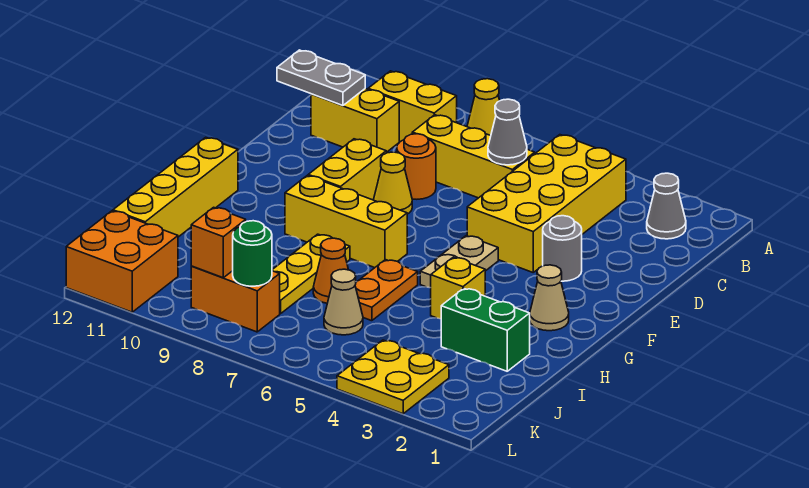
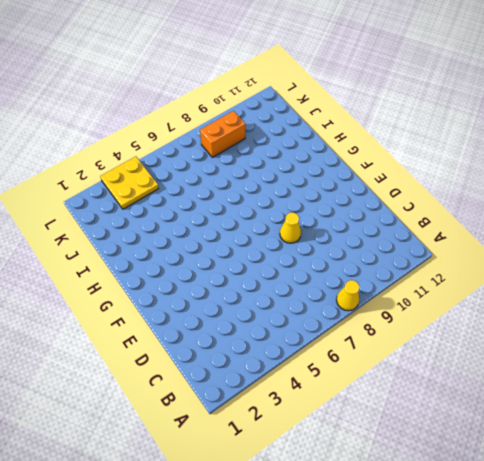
none -> grey cone B2 level 1
none -> yellow brick B4:E5 level 1
none -> yellow brick B9:B10 level 1

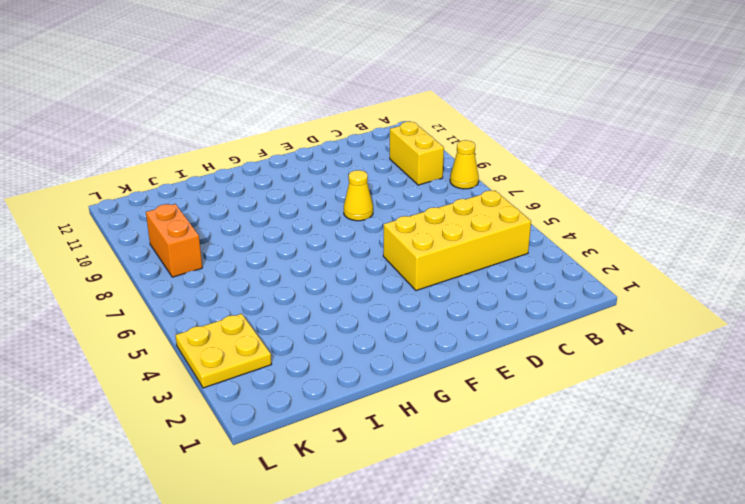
none -> grey cone B2 level 1
none -> yellow brick C6:C8 level 1
none -> yellow brick C10:C11 level 1

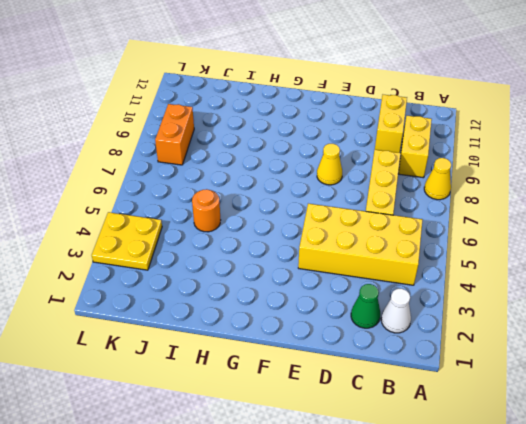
white cone B2 level 1 -> grey cone B2 level 1
green cone C2 level 1 -> none
orange round brick I5 level 1 -> orange round brick D8 level 1
none -> grey round brick E3 level 1
none -> yellow brick E9:F9 level 1
none -> tan plate F5:G5 level 1

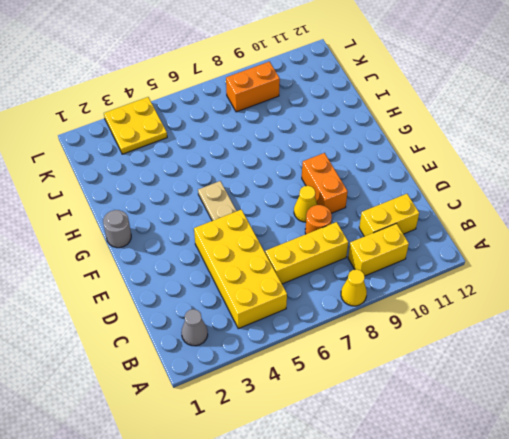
orange brick E9:F9 level 1 -> yellow brick E9:F9 level 1
grey round brick G1 level 1 -> grey round brick E3 level 1
none -> tan cone G2 level 1
none -> yellow brick G7:G9 level 1
none -> yellow brick G12:J12 level 1

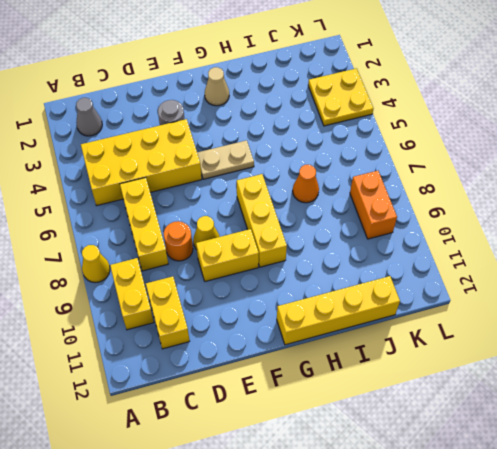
none -> yellow brick H4 level 1
none -> orange plate H6:I6 level 1
none -> yellow plate H8:J8 level 1

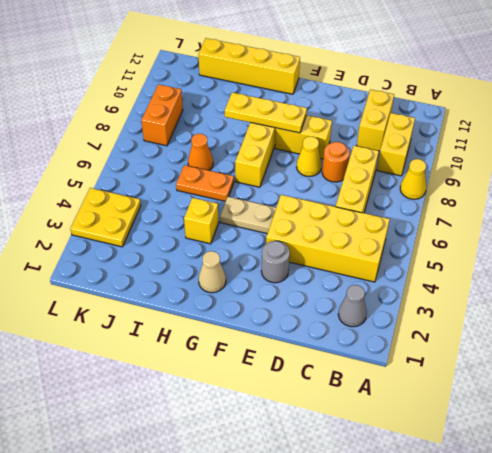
yellow plate F9:H9 level 2 -> yellow plate H8:J8 level 1
none -> green brick I2:I3 level 1
none -> tan cone J6 level 1
none -> orange brick K11:L12 level 1

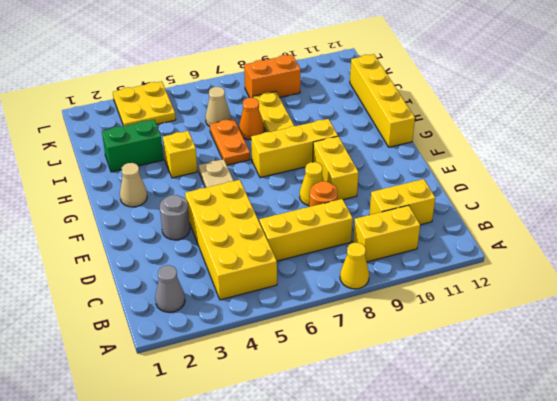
none -> orange brick K11:L12 level 1
none -> grey cone C6 level 2
none -> grey plate C11:C12 level 2

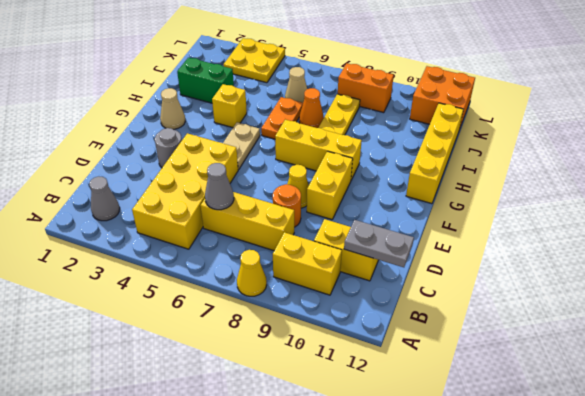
none -> green round brick K8 level 2
none -> orange brick K9 level 2

